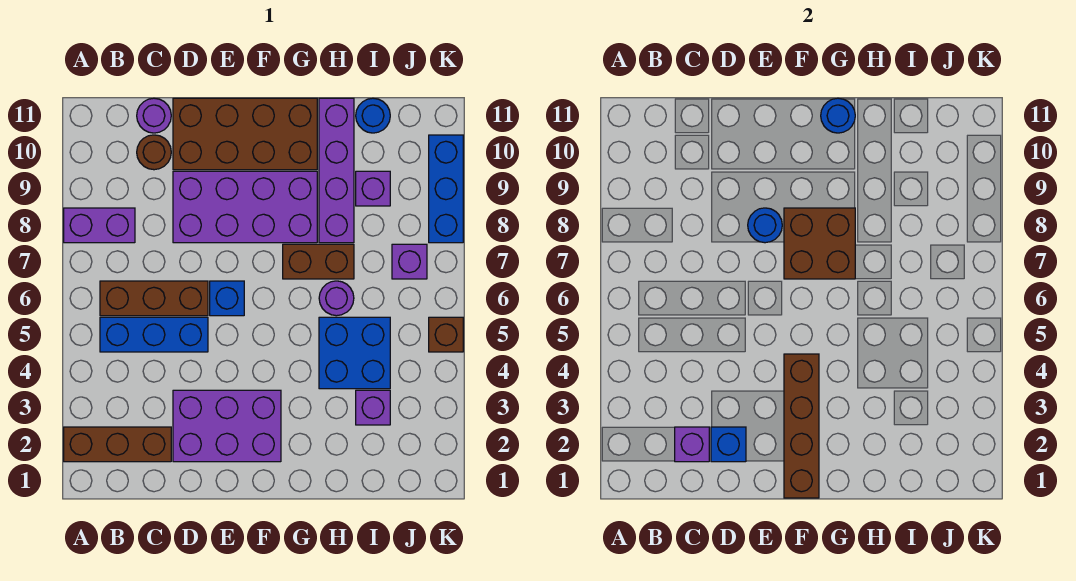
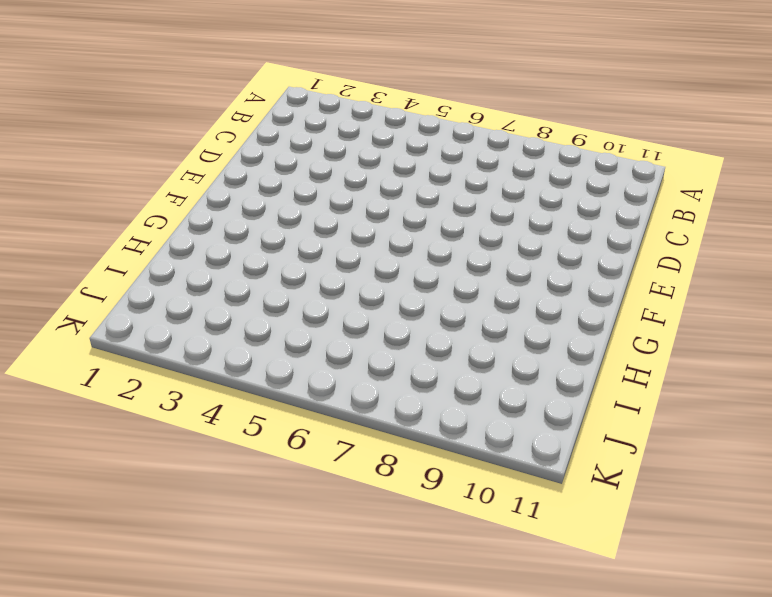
none -> brown brick A2:C2 level 1
none -> purple brick A8:B8 level 1
none -> blue brick B5:D5 level 1

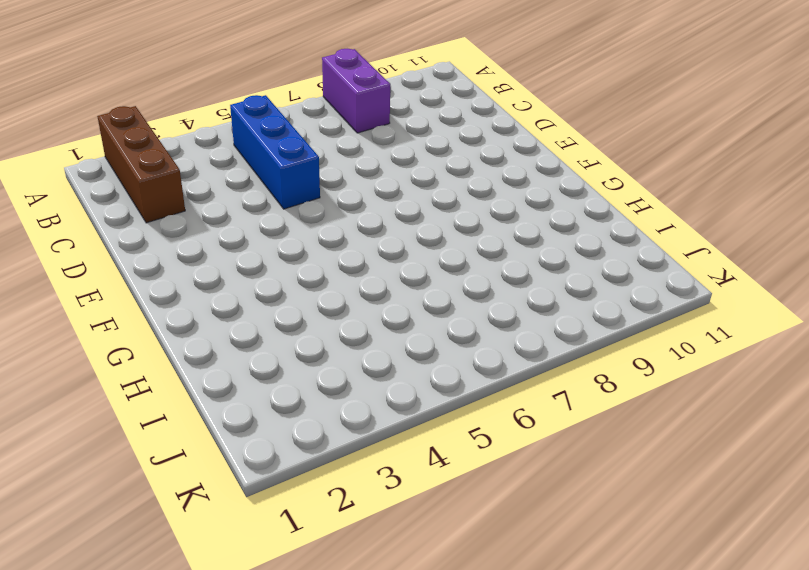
none -> brown brick B6:D6 level 1
none -> brown round brick C10 level 1
none -> purple round brick C11 level 1

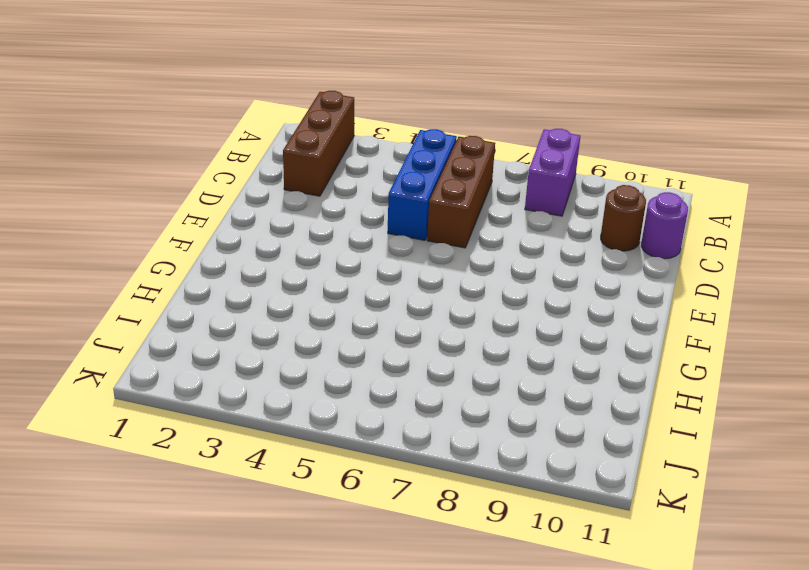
none -> purple brick D2:F3 level 1
none -> purple brick D8:G9 level 1
none -> brown brick D10:G11 level 1

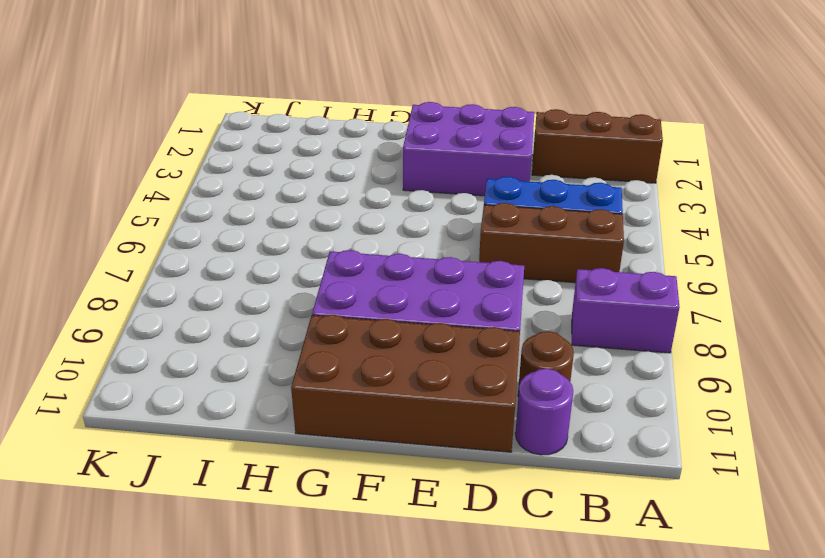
none -> blue brick E6 level 1
none -> brown brick G7:H7 level 1
none -> blue brick H4:I5 level 1

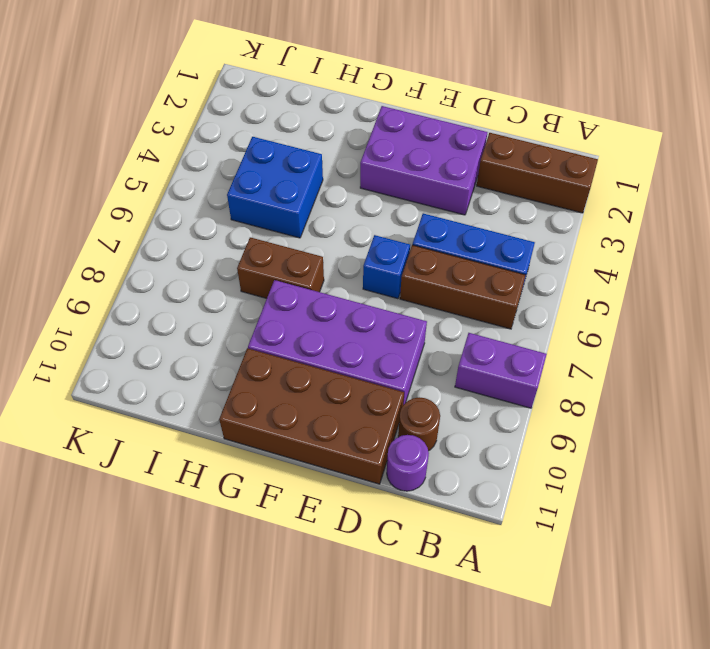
none -> purple round brick H6 level 1
none -> purple brick H8:H11 level 1
none -> purple brick I3 level 1

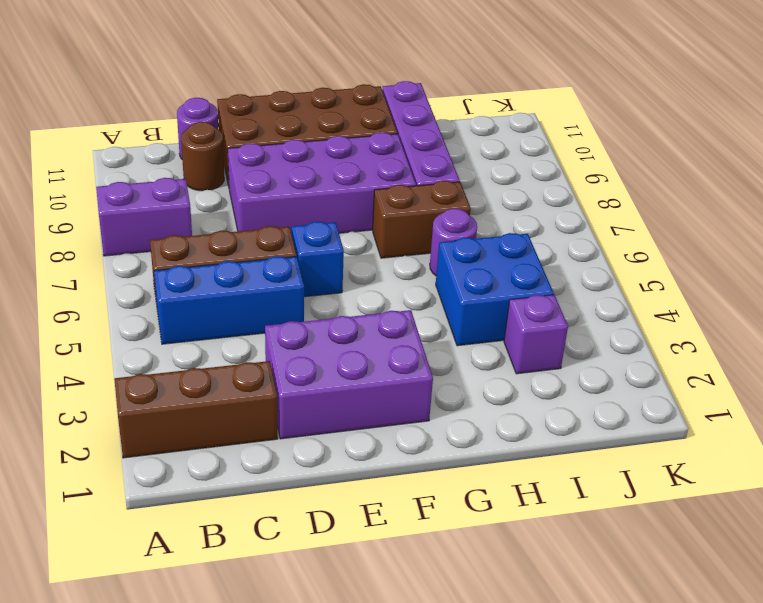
none -> purple brick I9 level 1
none -> blue round brick I11 level 1
none -> purple brick J7 level 1

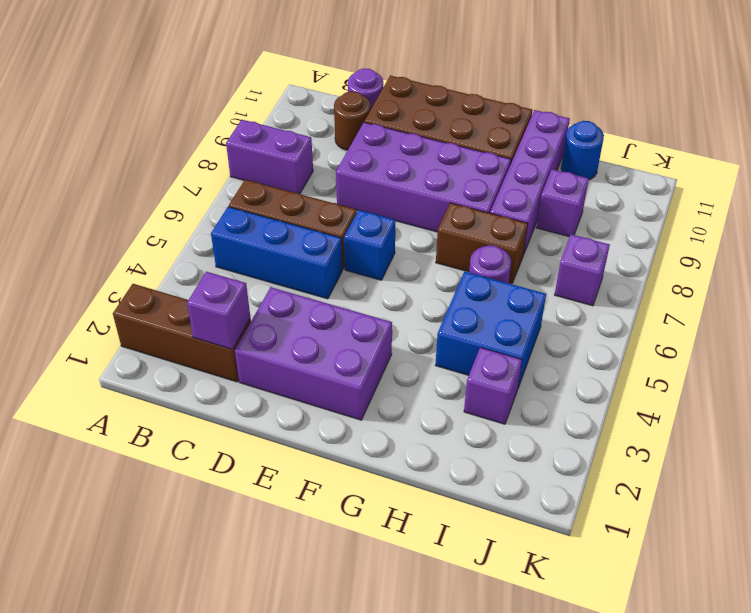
none -> brown brick K5 level 1
none -> blue brick K8:K10 level 1
none -> blue brick D2 level 2

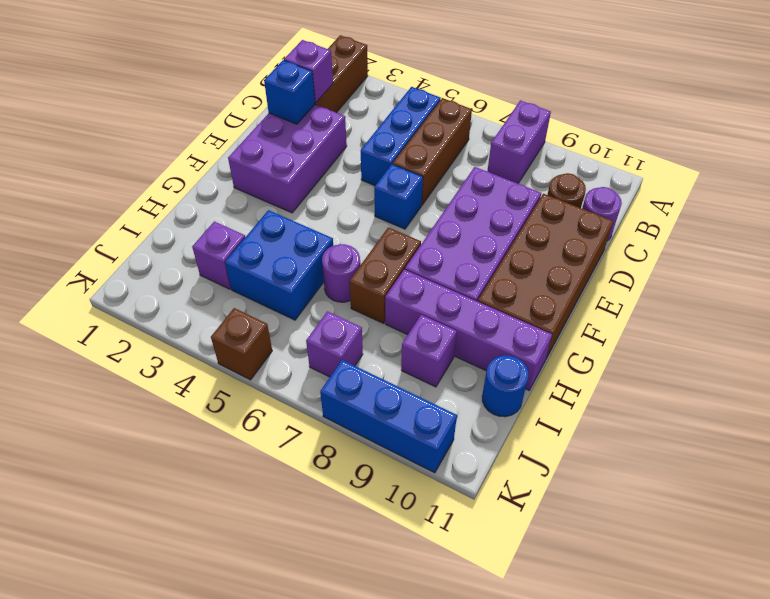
none -> blue round brick E8 level 2
none -> brown brick F1:F4 level 2
none -> brown brick F7:G8 level 2

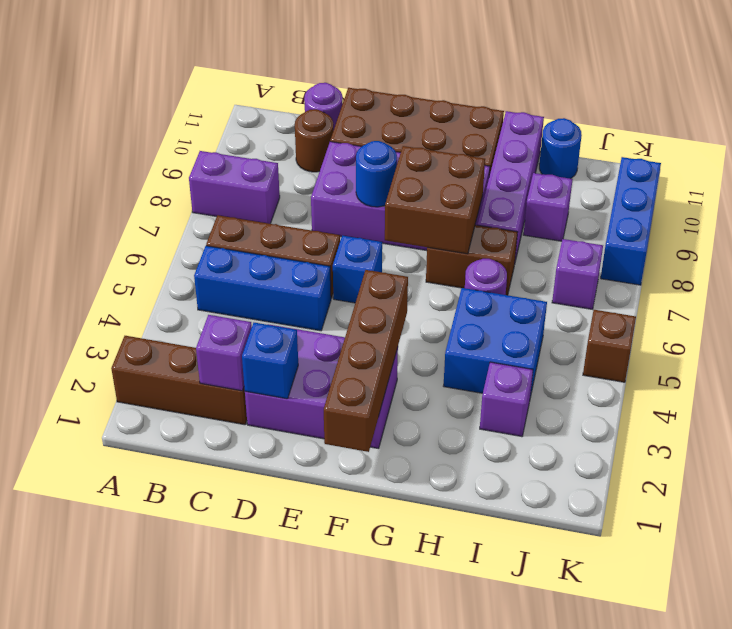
none -> blue round brick G11 level 2

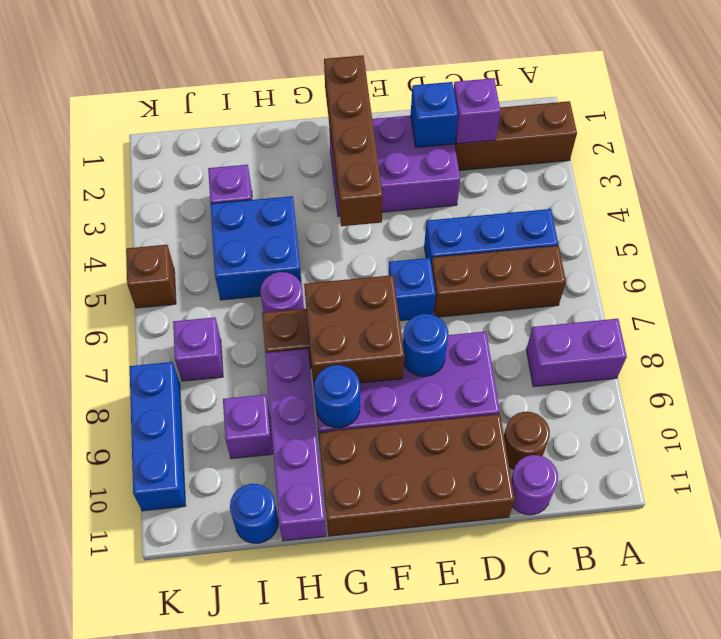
blue round brick G9 level 2 -> blue round brick G11 level 2

